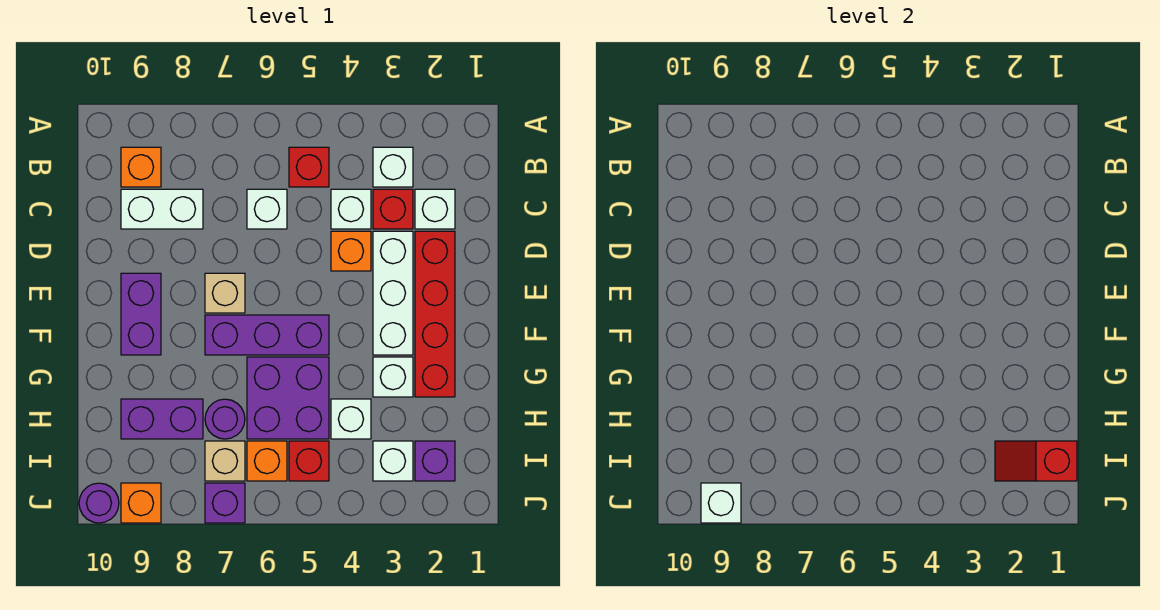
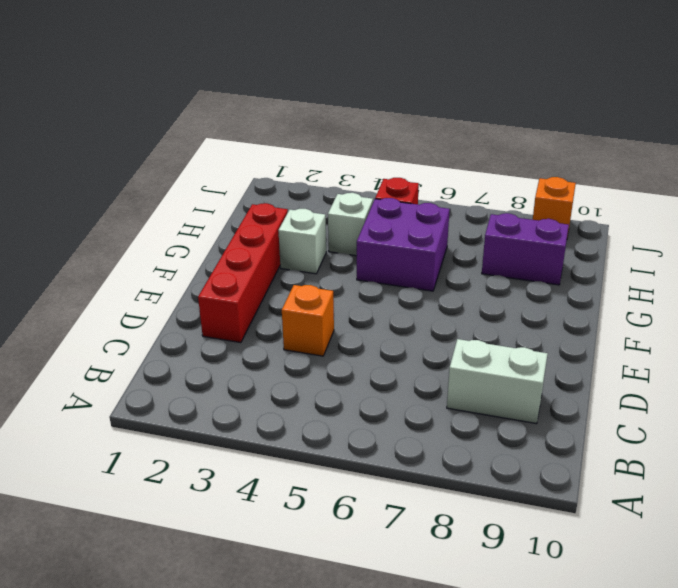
none -> white brick B3 level 1
none -> red brick B5 level 1
none -> orange brick B9 level 1

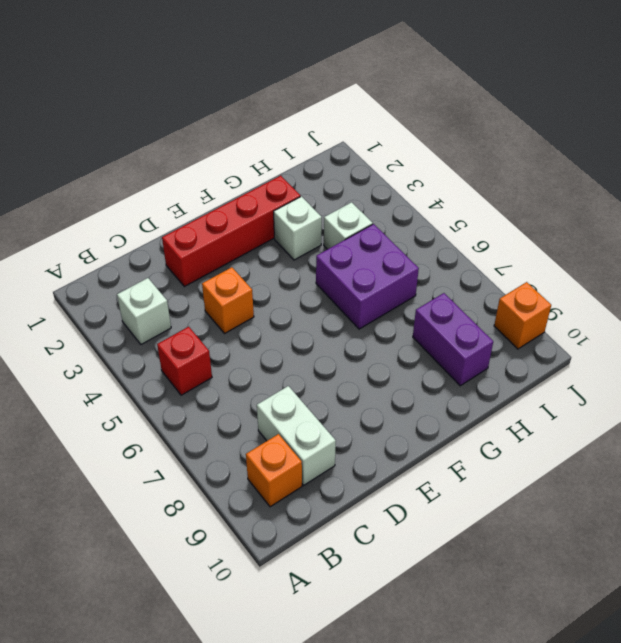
none -> white brick C2 level 1
none -> red brick C3 level 1
none -> white brick C4 level 1

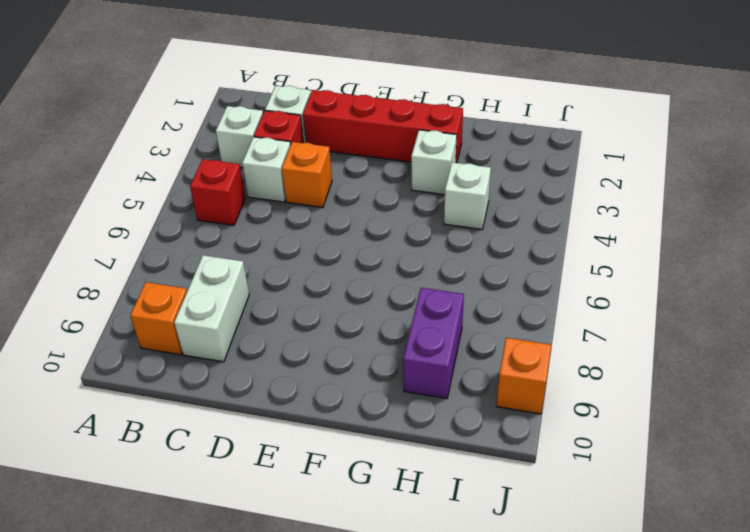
none -> white brick C6 level 1
none -> white brick D3:F3 level 1
none -> tan brick E7 level 1

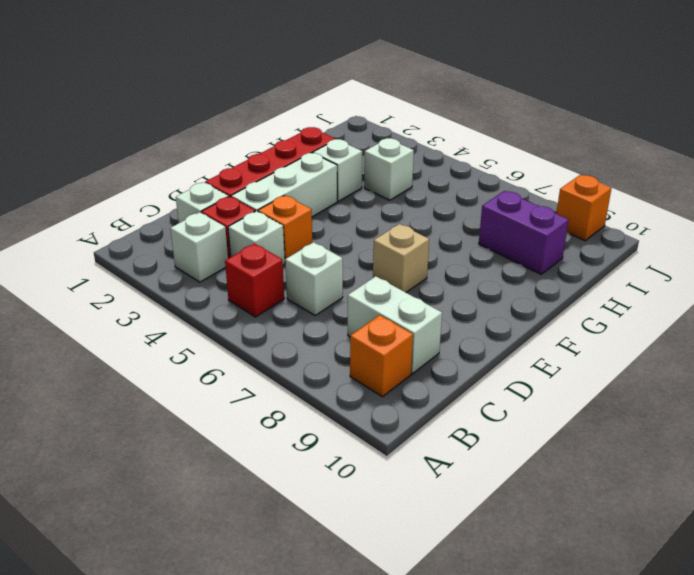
none -> purple brick E9:F9 level 1
none -> purple brick F5:F7 level 1
none -> purple brick G5:H6 level 1

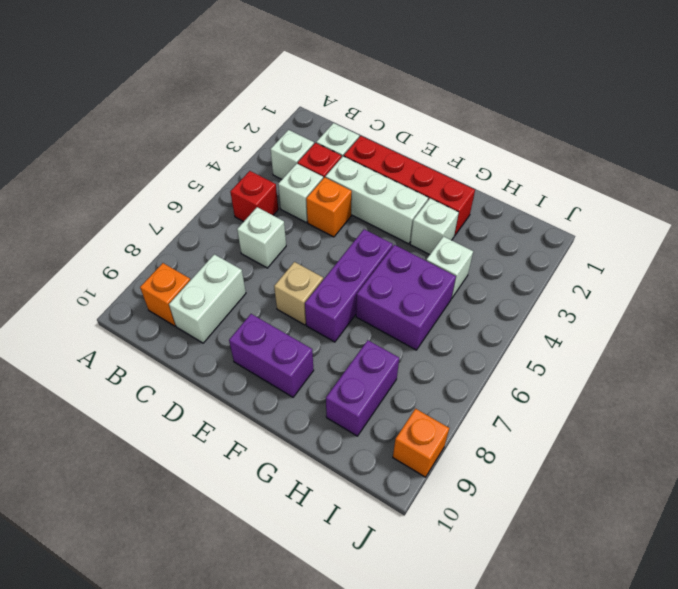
none -> purple round brick H7 level 1
none -> purple brick I2 level 1
none -> white brick I3 level 1

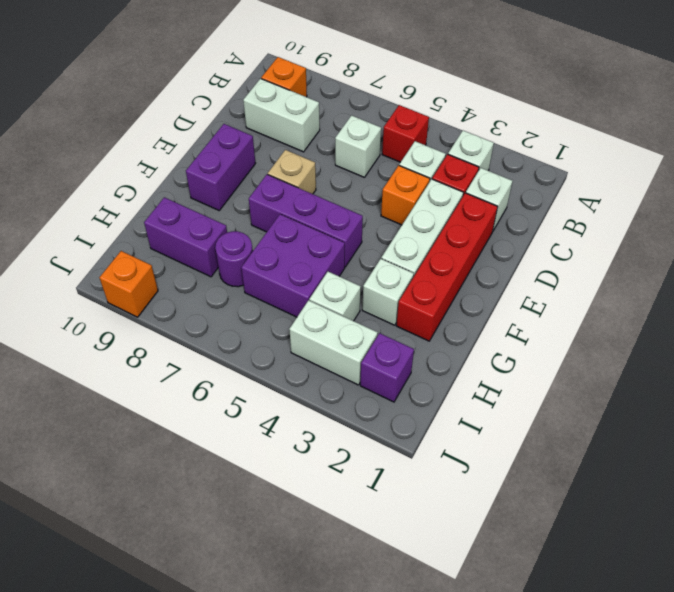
white brick I3:I4 level 1 -> white brick I3 level 1
none -> red brick I5 level 1
none -> orange brick I6 level 1
none -> tan brick I7 level 1

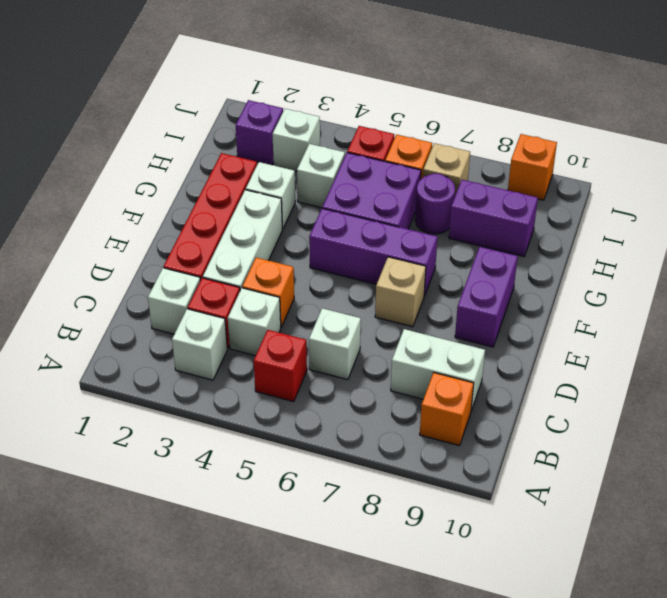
none -> purple brick J7 level 1
none -> purple round brick J10 level 1
none -> red slope I1:I2 level 2 top 1

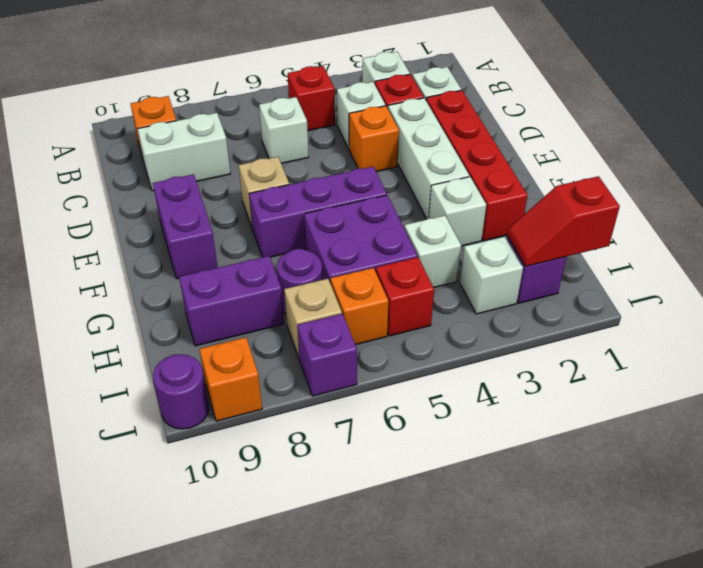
none -> white brick J9 level 2

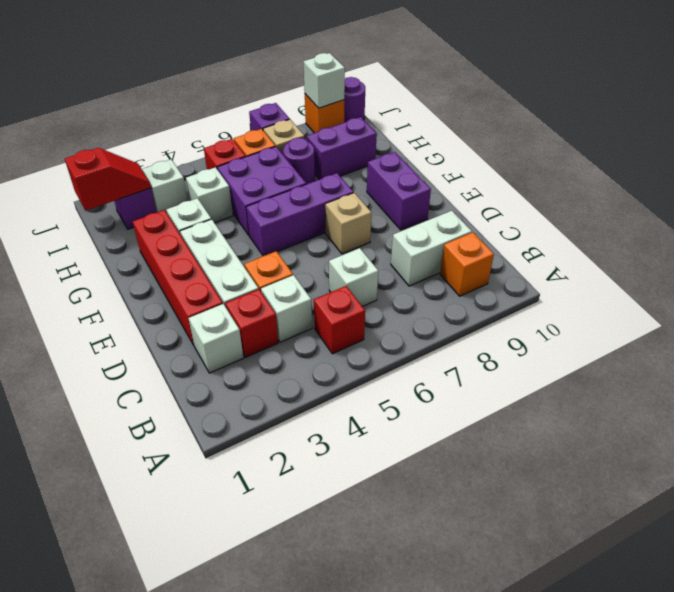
none -> white brick B3 level 1

